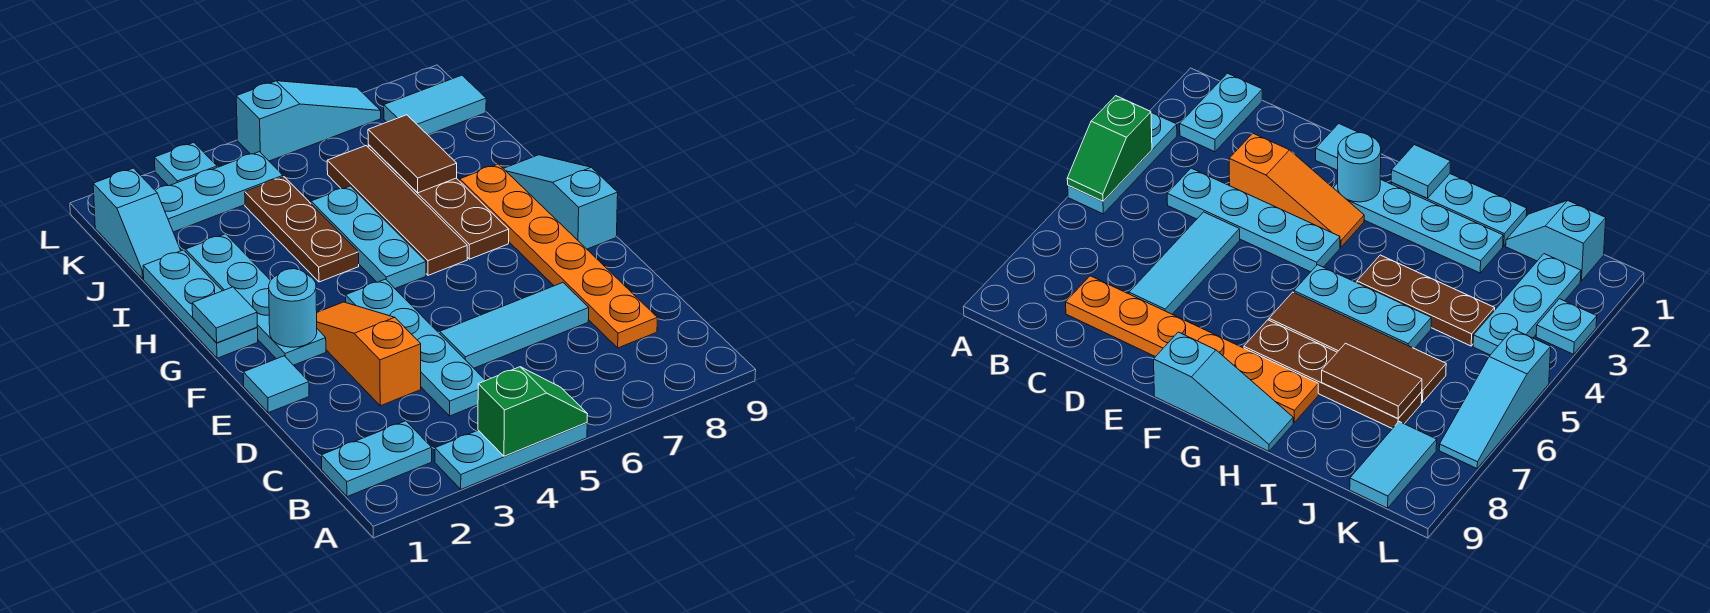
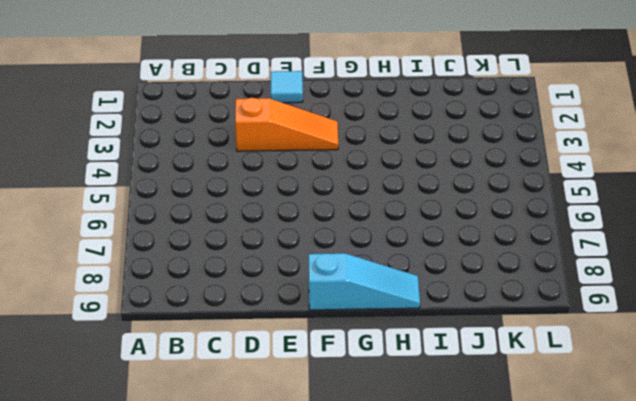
none -> cyan plate A3:A5 level 1
none -> cyan plate B1:B2 level 1
none -> cyan plate C4:F4 level 1

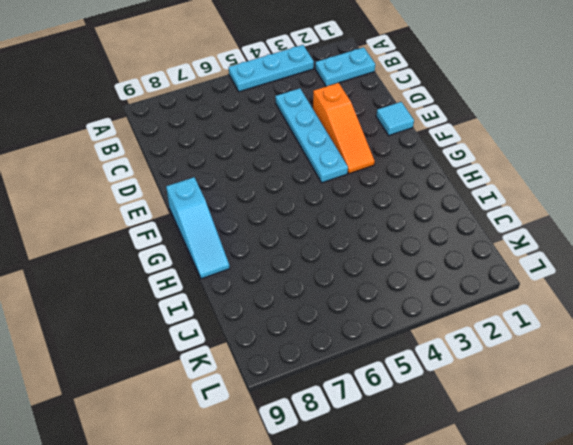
none -> orange plate C8:H8 level 1
none -> cyan tile D5:D7 level 1
none -> cyan plate F2:I2 level 1

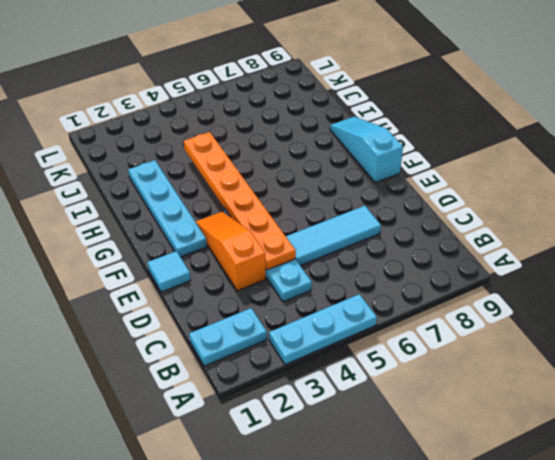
orange plate D4:I4 level 2 -> orange plate C8:H8 level 1
none -> cyan plate G1:I1 level 1
none -> cyan plate G5:I5 level 1
none -> brown tile G6:J6 level 1

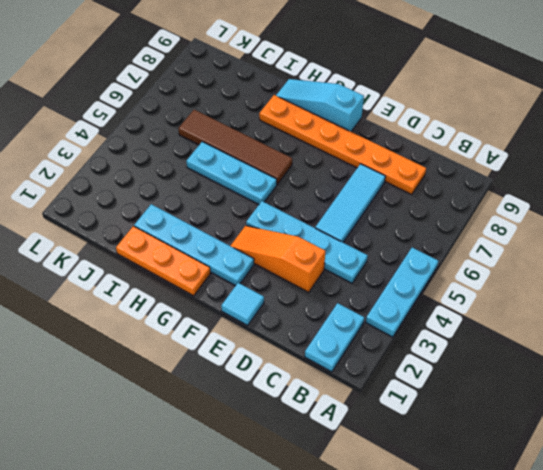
orange plate G1:I1 level 1 -> cyan plate G1:I1 level 1
none -> brown plate G7:J7 level 1
none -> brown plate H4:J4 level 1
none -> cyan slope J1:K1 level 1 top K

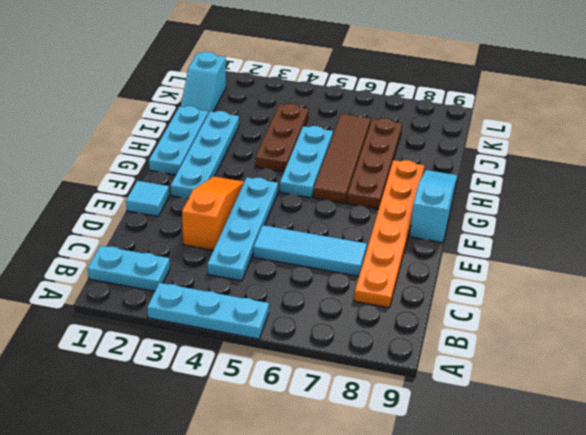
none -> cyan plate K2:K4 level 1
none -> cyan tile K8:K9 level 1
none -> cyan plate L3 level 1

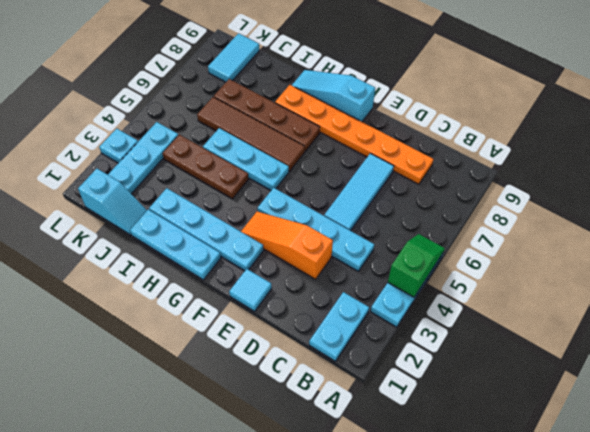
none -> cyan slope L5:L7 level 1 top 5
none -> cyan round brick F2 level 2
none -> cyan tile G1 level 2

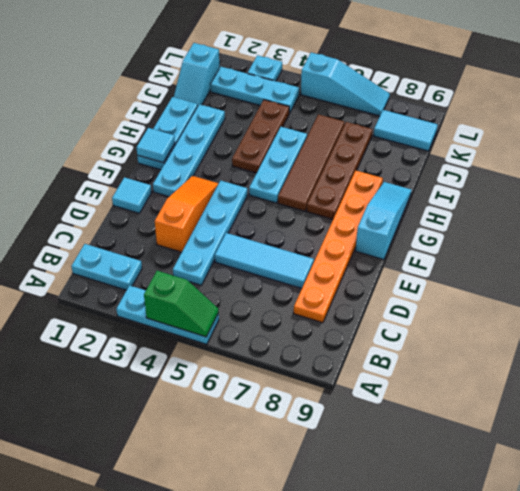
none -> cyan round brick F2 level 2
none -> brown tile I7:J7 level 2

